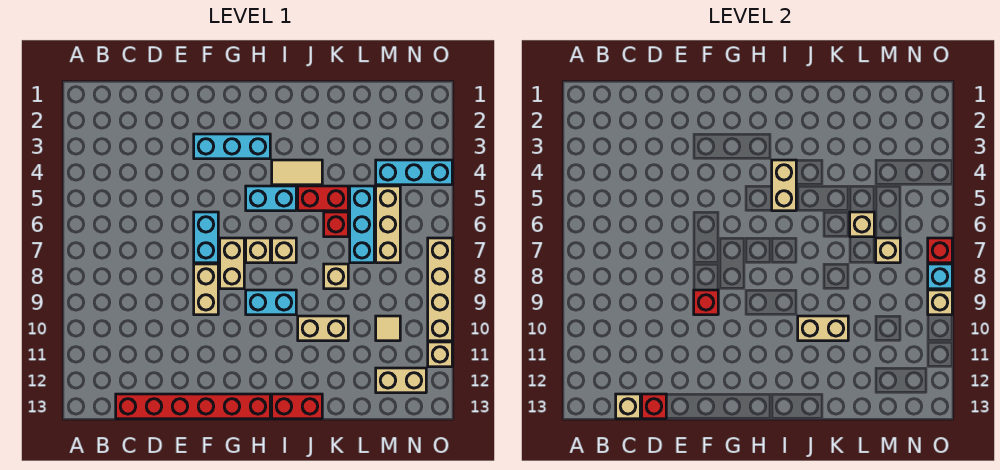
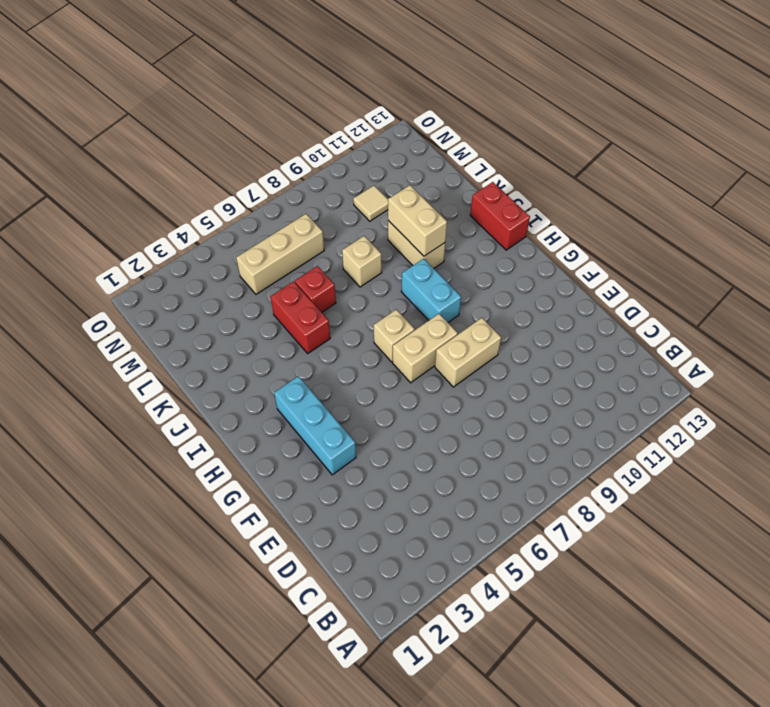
none -> red brick C13:H13 level 1
none -> cyan brick F6:F7 level 1
none -> cyan brick H5:I5 level 1
none -> tan tile I4:J4 level 1

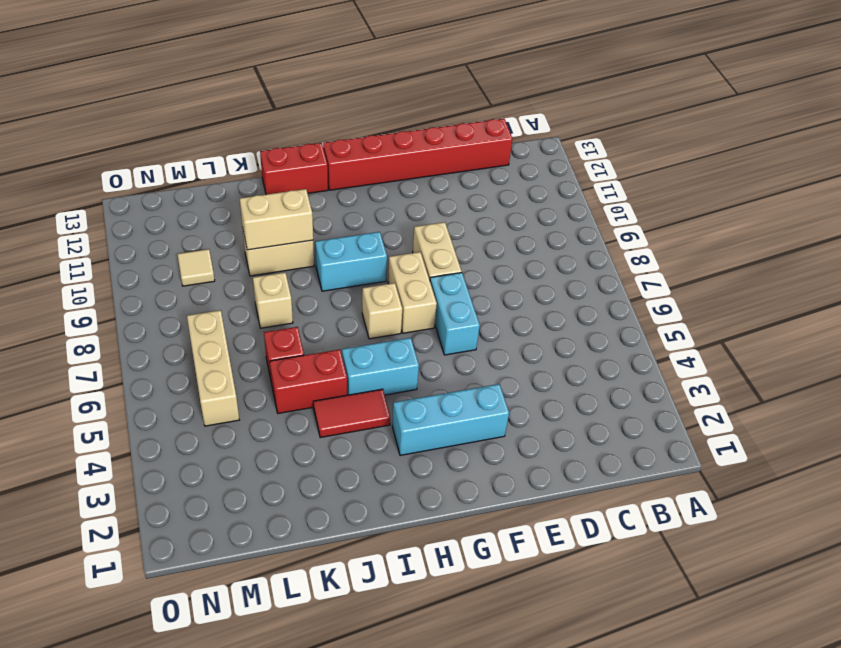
red tile I4:J4 level 1 -> tan tile I4:J4 level 1
none -> tan brick I7 level 1
none -> cyan brick L5:L7 level 1
none -> cyan brick M4:O4 level 1
none -> tan brick M12:N12 level 1

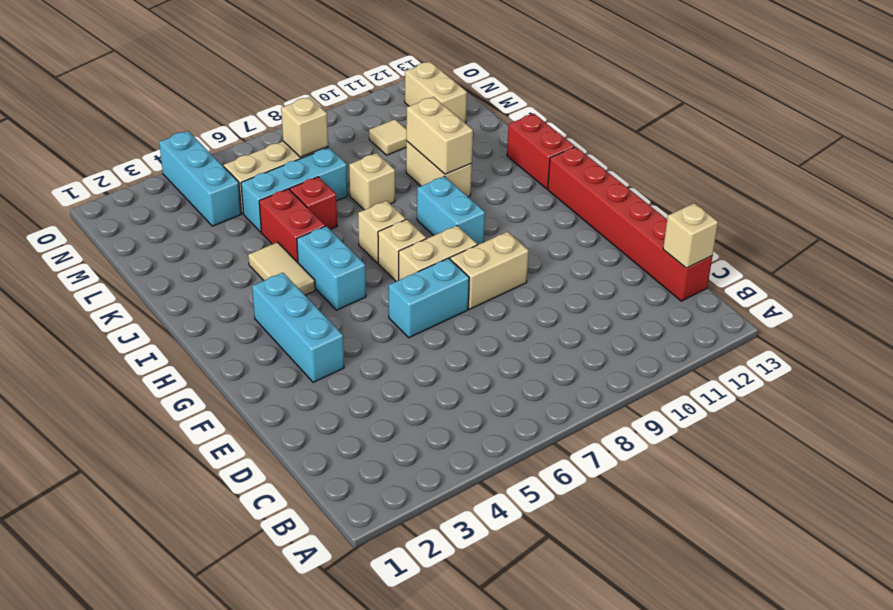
none -> tan brick O7:O10 level 1
none -> tan brick O11 level 1
none -> red brick D13 level 2
none -> red brick F9 level 2

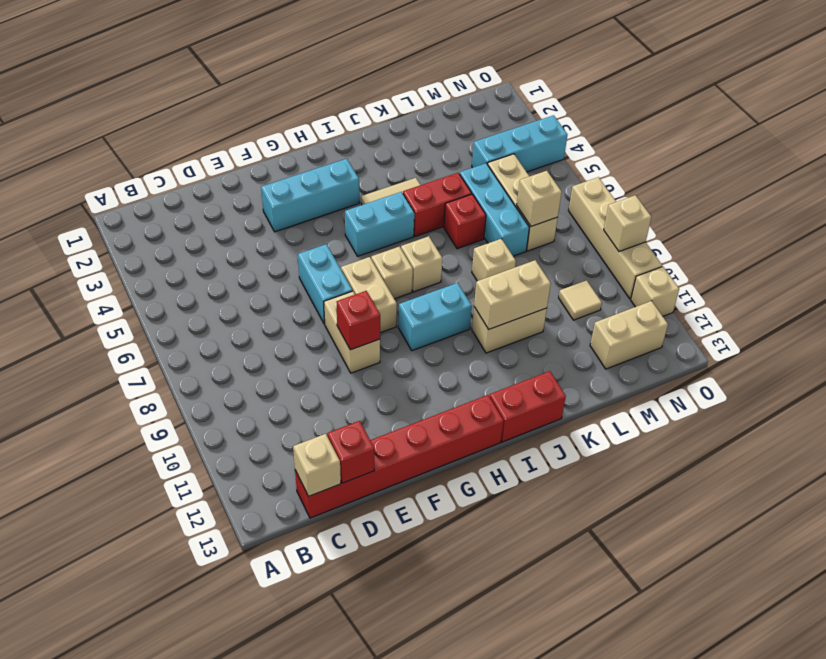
none -> tan brick I4:I5 level 2
none -> tan brick L6 level 2
none -> red brick O7 level 2
none -> cyan brick O8 level 2

